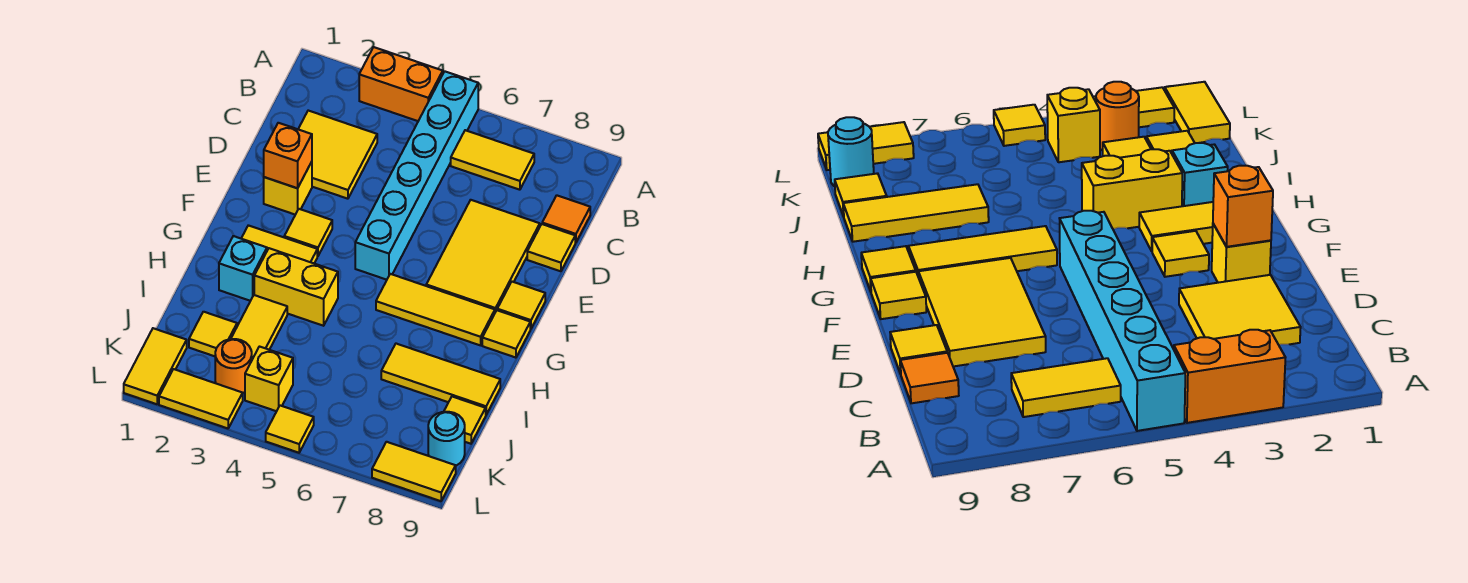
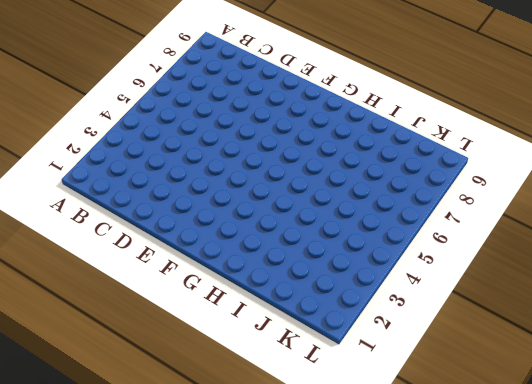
none -> orange brick A3:A4 level 1
none -> cyan brick A5:F5 level 1
none -> yellow tile B6:B7 level 1

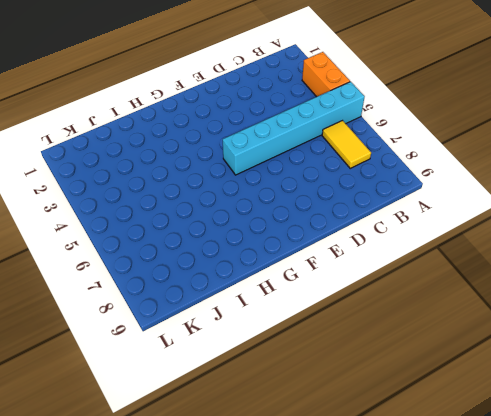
none -> yellow tile C2:D3 level 1
none -> orange tile C9 level 1
none -> yellow tile D7:F8 level 1

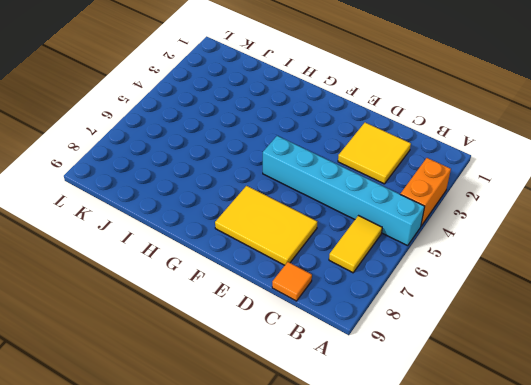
none -> yellow tile D9 level 1
none -> yellow brick E2 level 1
none -> yellow tile F3 level 1

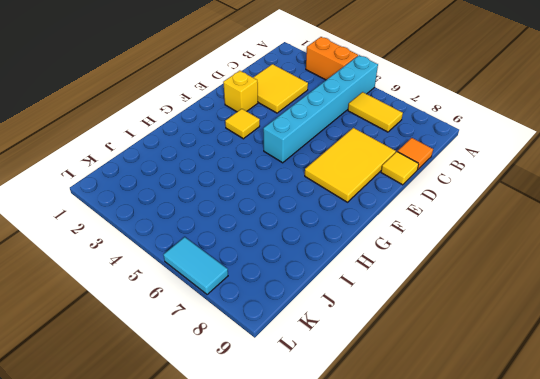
cyan tile L6:L7 level 1 -> none
none -> yellow tile F9 level 1
none -> yellow tile G2:G3 level 1
none -> yellow tile G6:G8 level 1

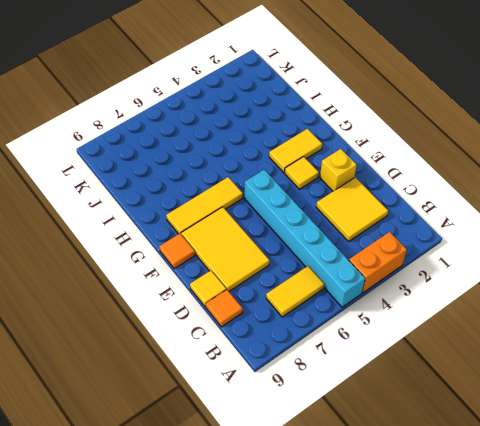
orange tile F9 level 1 -> yellow tile F9 level 1
none -> yellow tile G9 level 1
none -> cyan brick H2 level 1
none -> yellow brick H3:H4 level 1

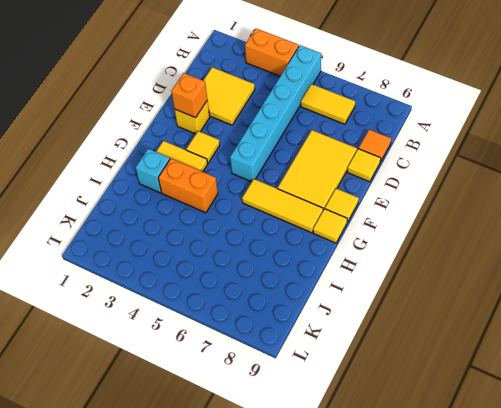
orange brick H3:H4 level 1 -> yellow brick H3:H4 level 1
none -> yellow tile I3:J3 level 1
none -> yellow tile I7:I9 level 1
none -> yellow tile J2 level 1

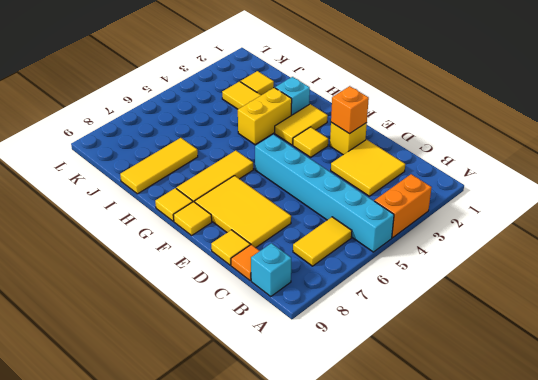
cyan brick B9 level 1 -> none
none -> yellow tile J9 level 1
none -> yellow tile K1:L1 level 1
none -> orange round brick K3 level 1

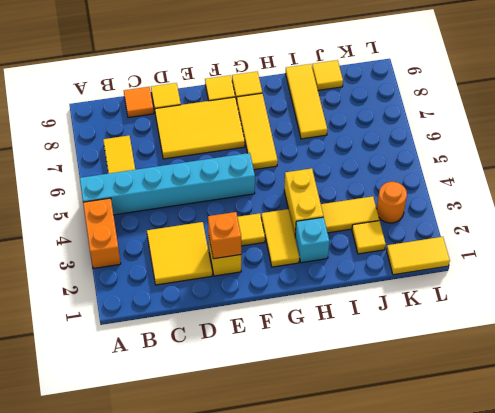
none -> yellow brick K4 level 1
none -> cyan round brick K9 level 1
none -> yellow tile L2:L3 level 1

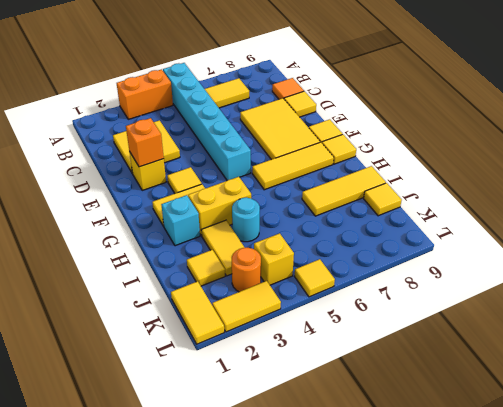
cyan round brick I4 level 1 -> cyan round brick K9 level 1
none -> yellow tile L8:L9 level 1

